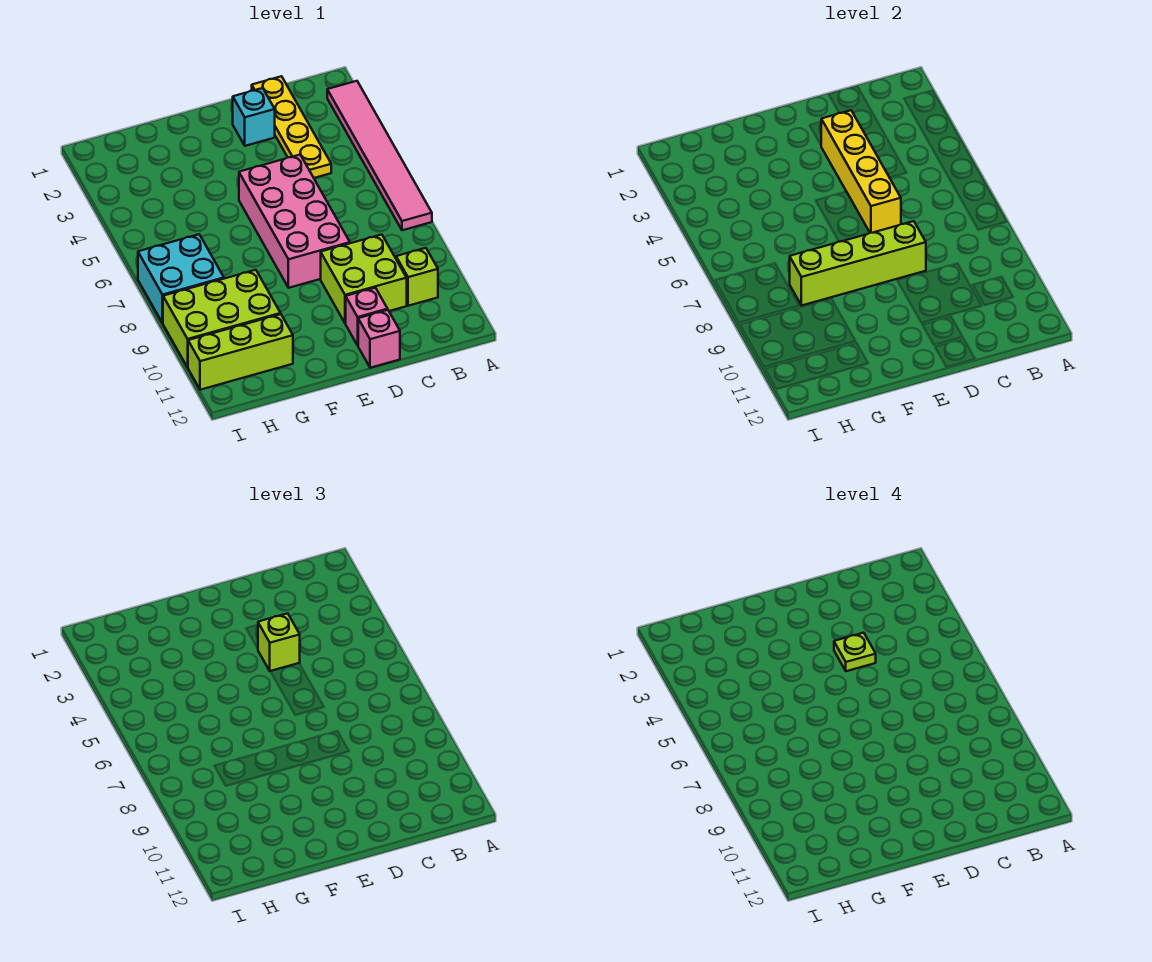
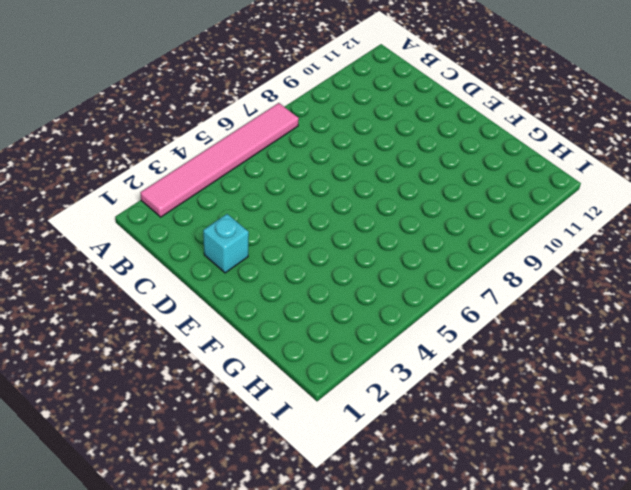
none -> lime brick B10 level 1
none -> yellow plate C1:C4 level 1
none -> lime brick C9:D10 level 1

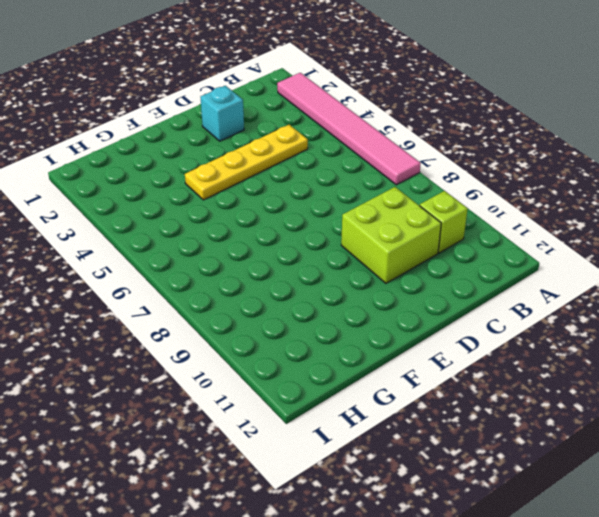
yellow plate C4:F4 level 1 -> yellow plate C1:C4 level 1
none -> pink brick D5:E8 level 1
none -> pink brick D11 level 1
none -> pink brick D12 level 1

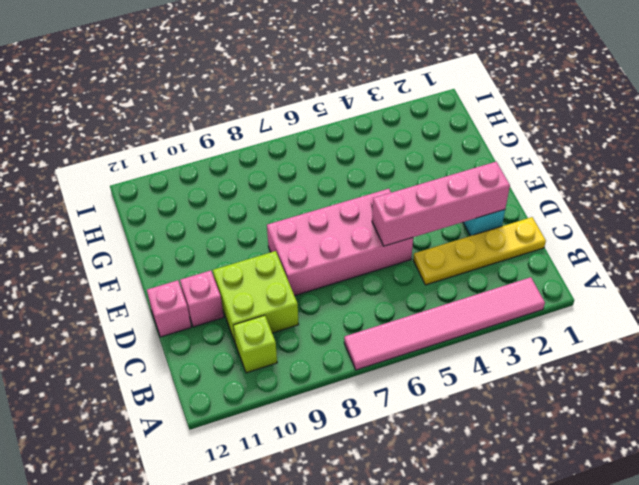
pink brick D2:D5 level 2 -> yellow brick D3:D6 level 2
none -> lime brick G9:I10 level 1
none -> lime brick G11:I11 level 1
none -> cyan brick H7:I8 level 1

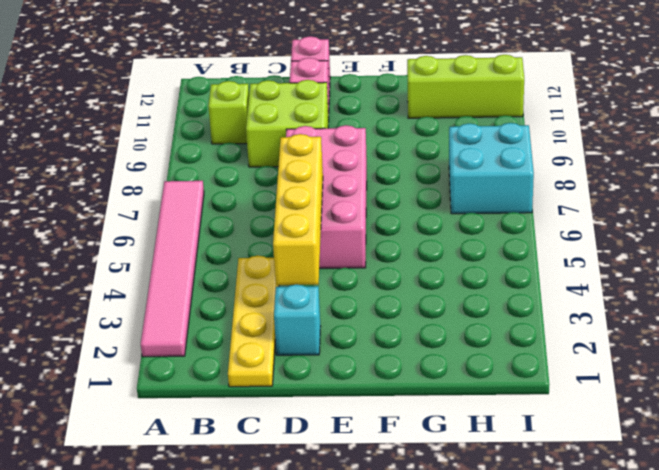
none -> lime brick G9:I10 level 1
none -> lime brick D8:G8 level 2
none -> lime brick D4 level 3

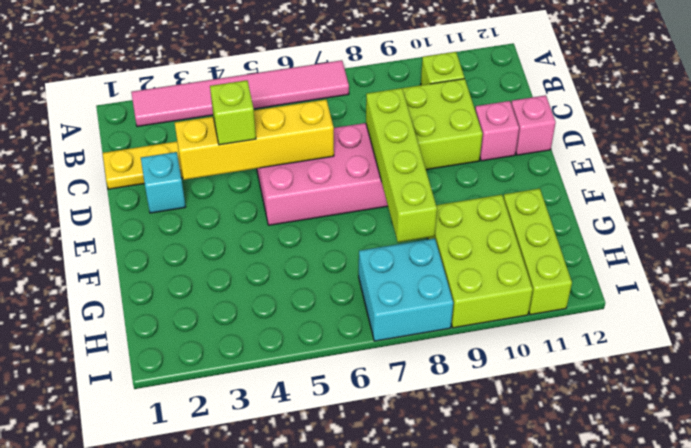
none -> lime plate D4 level 4

